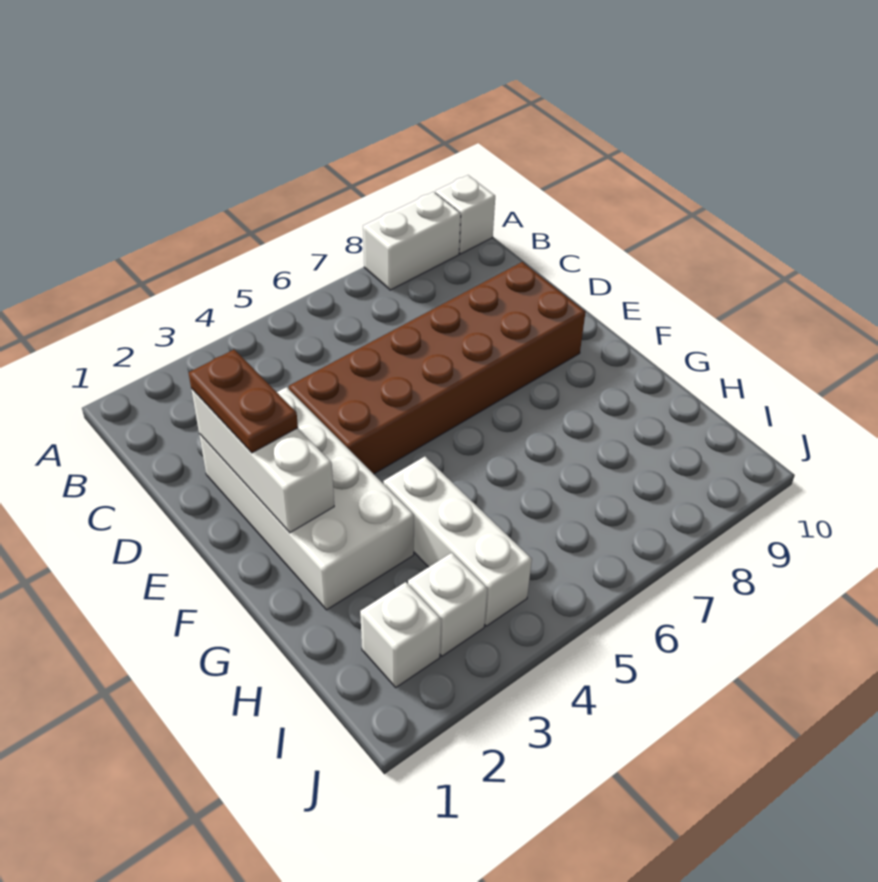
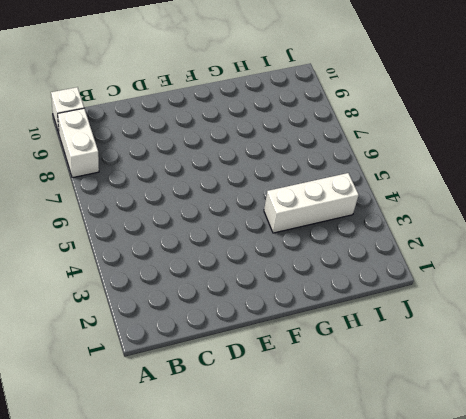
none -> white brick D2:G3 level 1
none -> brown brick D4:E9 level 1

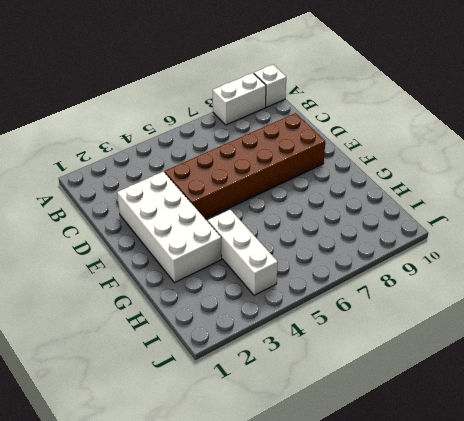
none -> white brick I2 level 1
none -> white brick I3 level 1

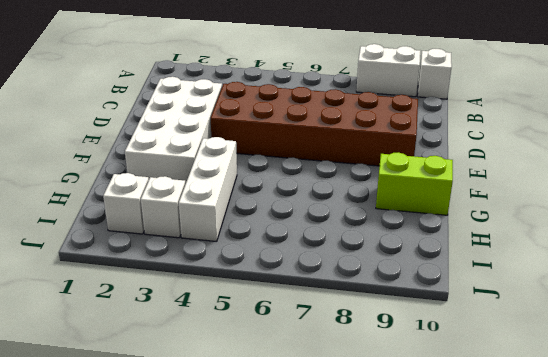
lime brick G9:G10 level 1 -> none
none -> white brick D2:F2 level 2
none -> brown plate D2:E2 level 3

